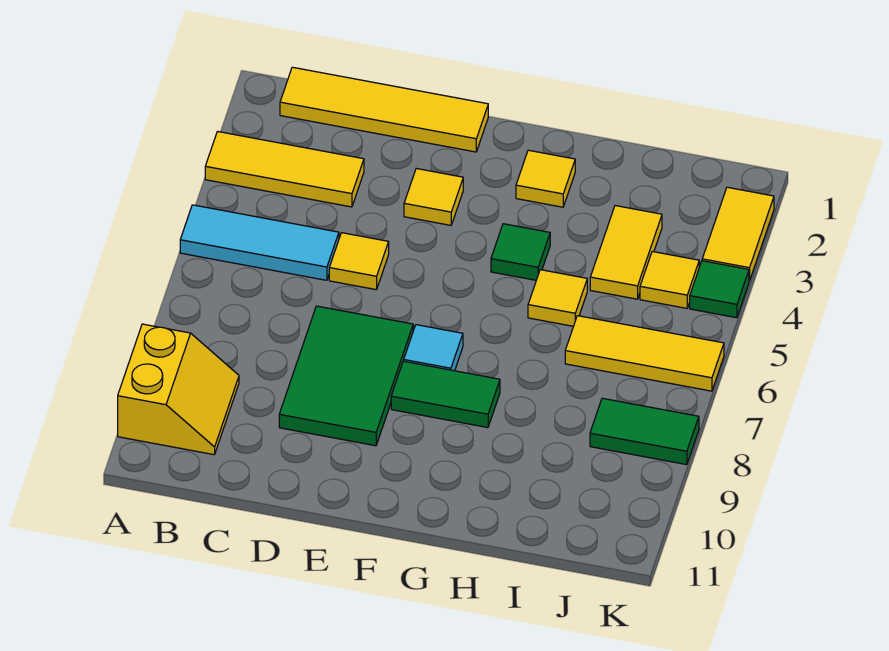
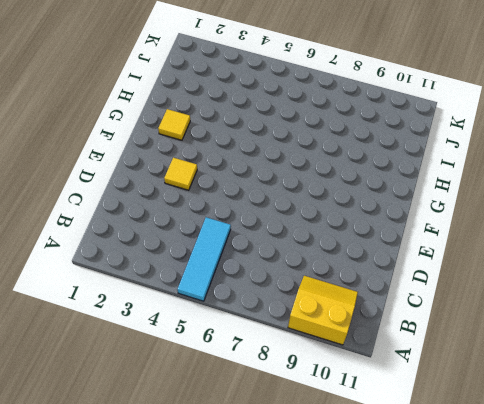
none -> yellow tile A3:C3 level 1
none -> yellow tile B1:E1 level 1
none -> yellow tile D5 level 1

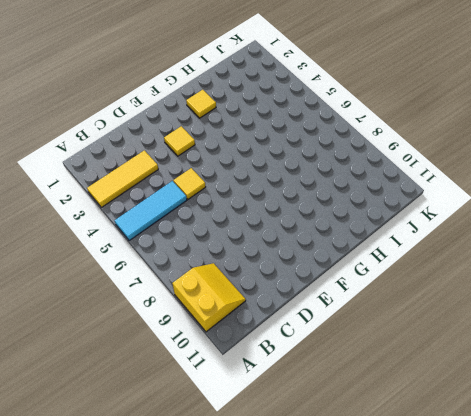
none -> yellow tile B1:E1 level 1
none -> green tile D7:E9 level 1
none -> cyan tile F7 level 1

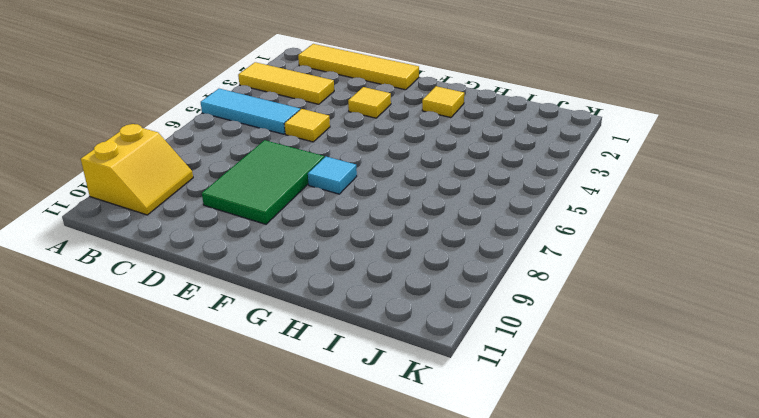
none -> green tile F8:G8 level 1
none -> green tile G4 level 1
none -> yellow tile H5 level 1

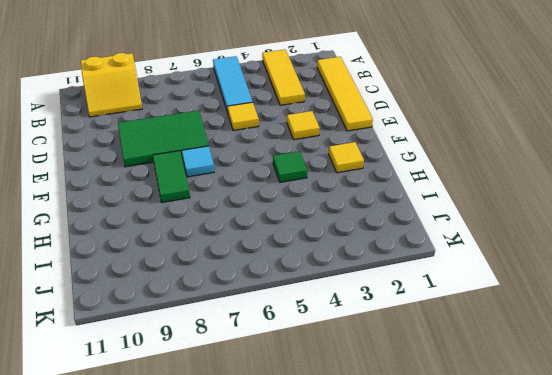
none -> yellow tile H5 level 1
none -> yellow tile I3:I4 level 1
none -> yellow tile I6:K6 level 1

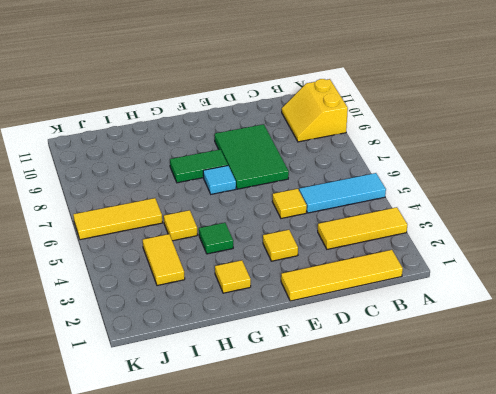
none -> yellow tile J4 level 1
none -> green tile J8:K8 level 1
none -> yellow tile K2:K3 level 1

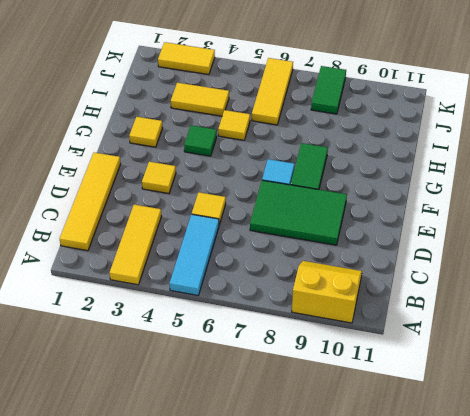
none -> yellow tile J4 level 1
none -> green tile K4 level 1

